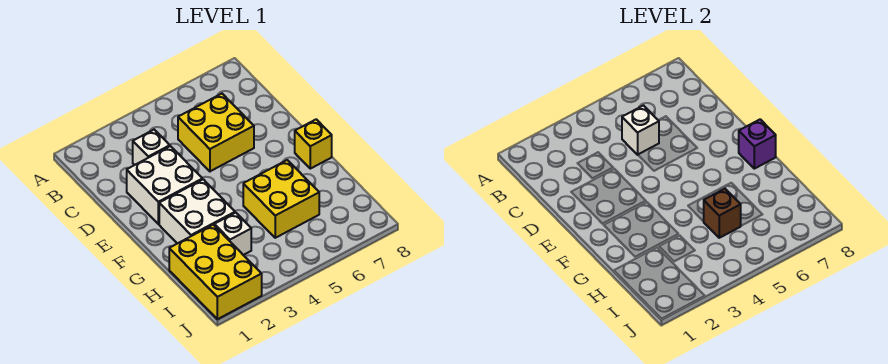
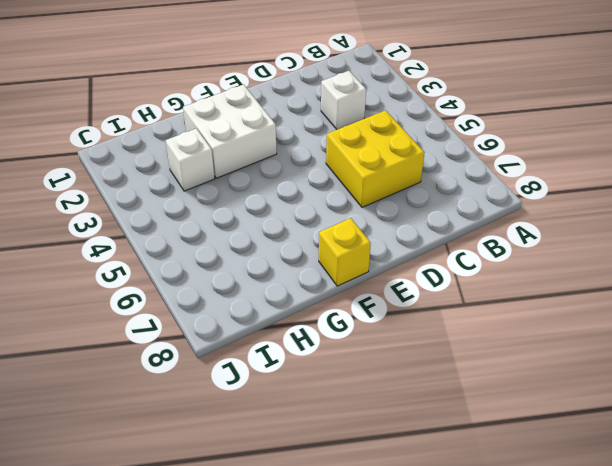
none -> white brick D2:E3 level 1
none -> yellow brick G5:H6 level 1

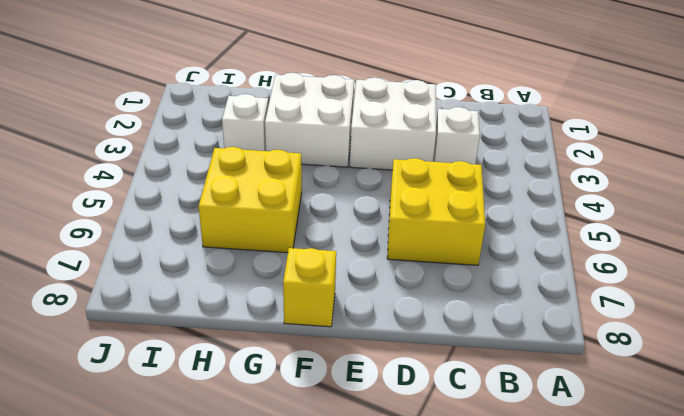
none -> yellow brick H1:J2 level 1
none -> white brick C5 level 2

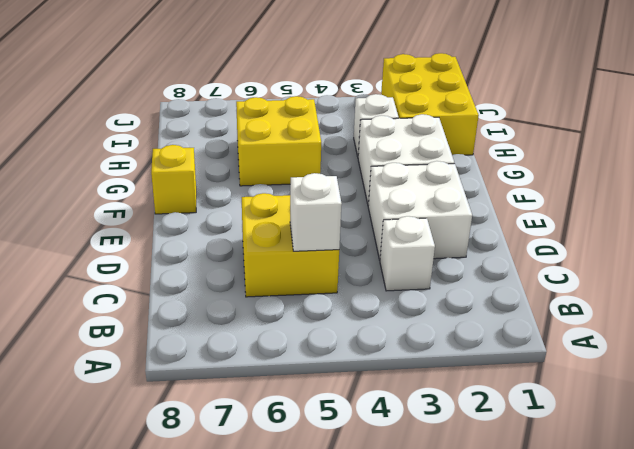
none -> purple brick F8 level 2
none -> brown brick H5 level 2

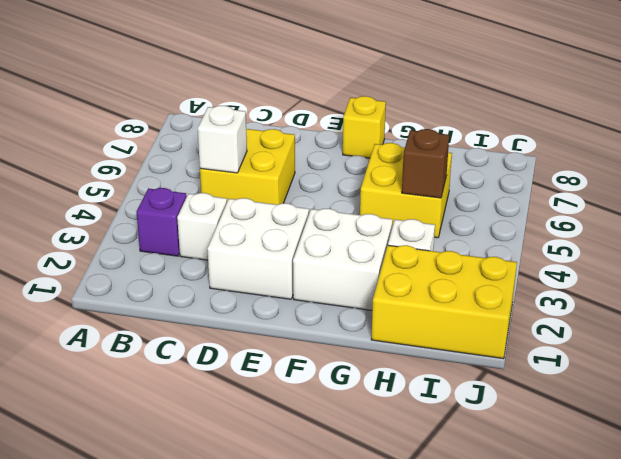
purple brick B3 level 1 -> purple brick F8 level 2

